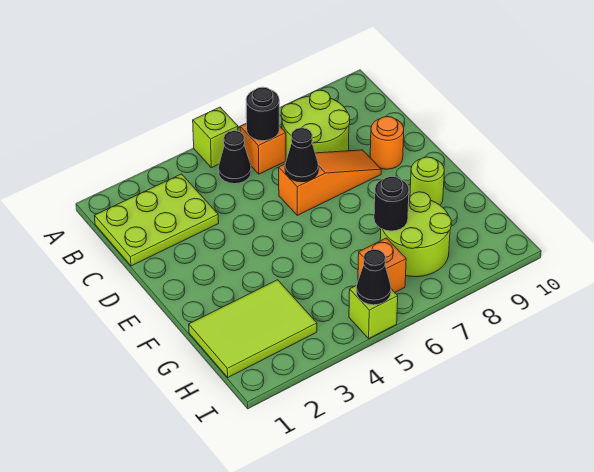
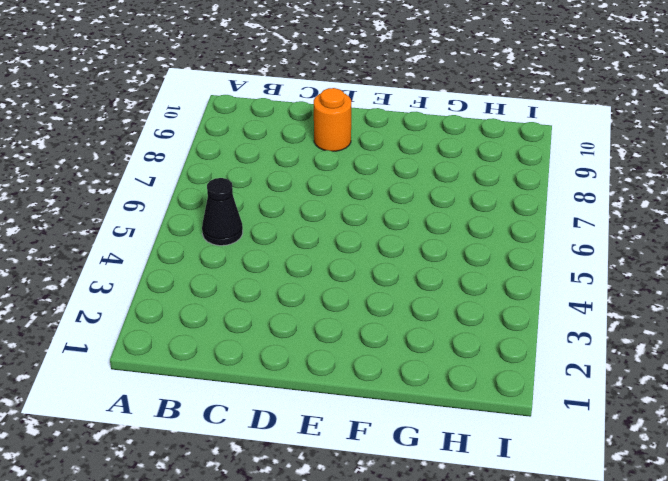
none -> lime brick A5 level 1
none -> lime plate B1:C3 level 1
none -> orange brick B6 level 1

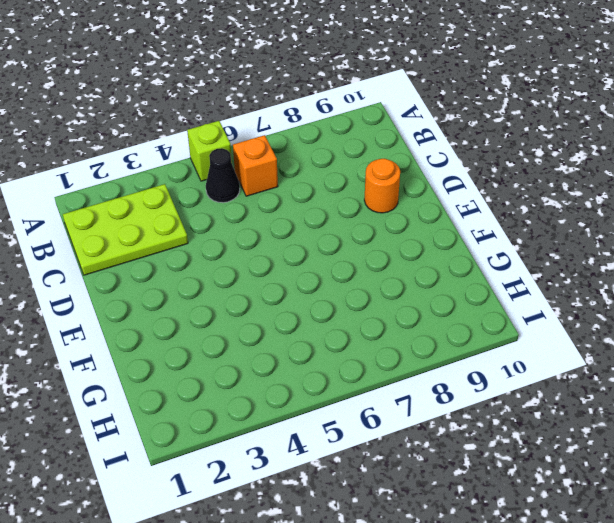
none -> lime round brick B7:C8 level 1
none -> orange slope D6:D8 level 1 top 6
none -> lime round brick F9 level 1

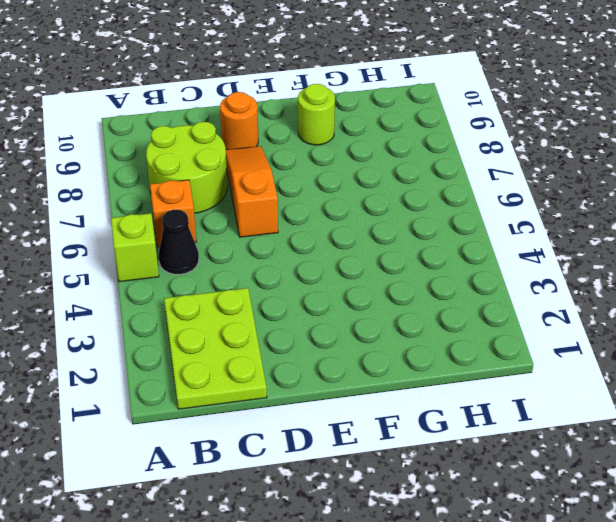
none -> lime tile G1:H3 level 1
none -> lime round brick G7:H8 level 1
none -> orange brick H6 level 1

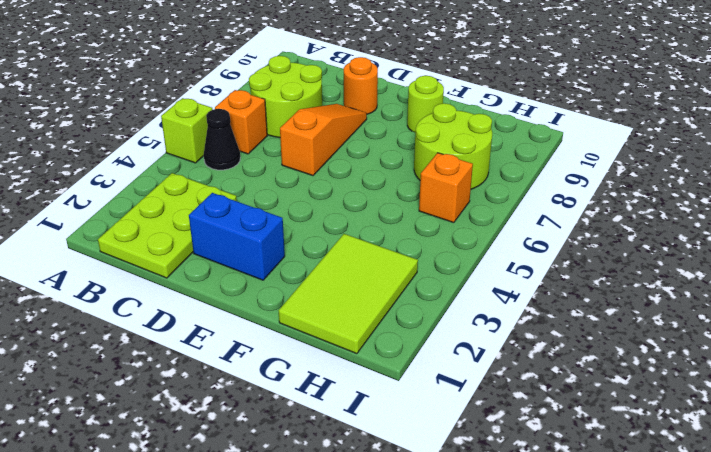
blue brick D2:E2 level 1 -> none
none -> lime brick I5 level 1
none -> black round brick B6 level 2
none -> black cone D6 level 2

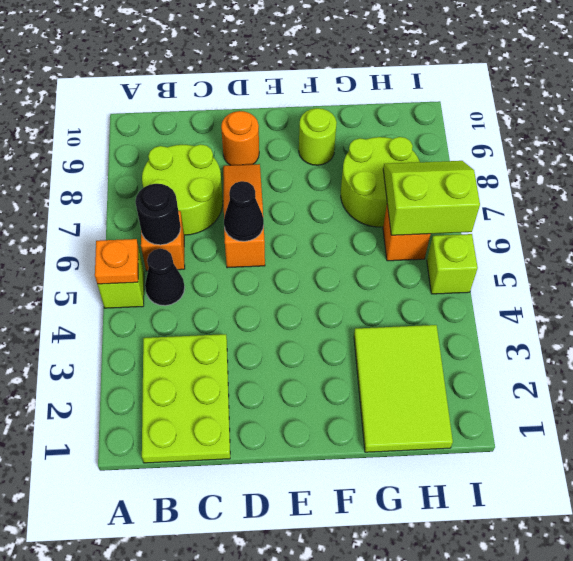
orange plate A5 level 2 -> none
lime slope H6:I7 level 2 top 6 -> none
none -> black round brick G7 level 2
none -> black cone I5 level 2

